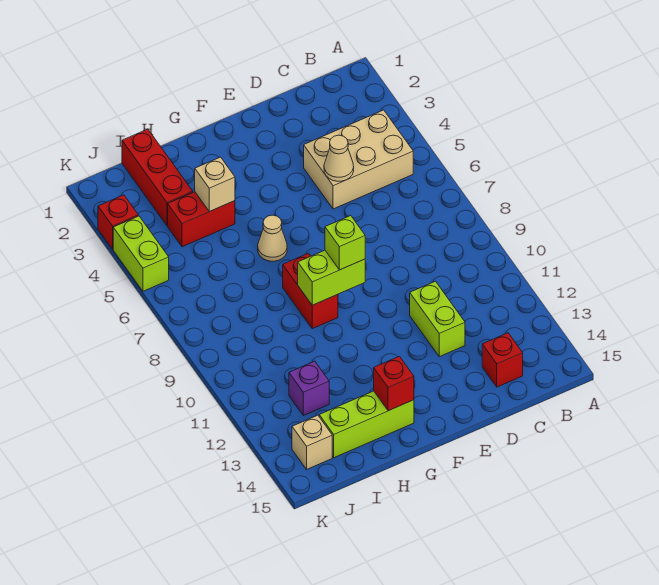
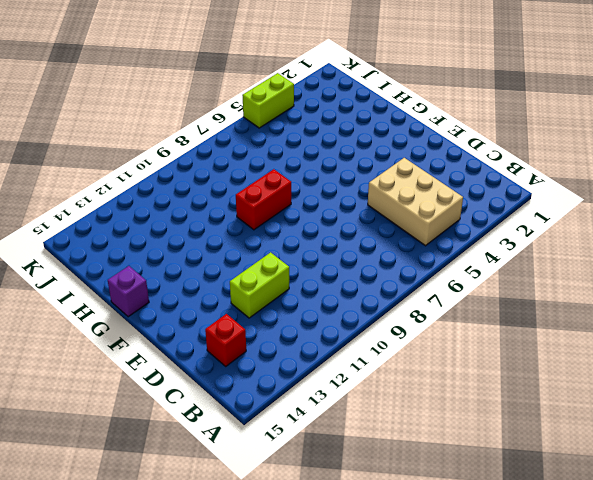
purple brick G15 level 1 -> purple brick I12 level 1
none -> tan cone G6 level 1
none -> lime brick G14:I14 level 1
none -> red brick H4:I4 level 1

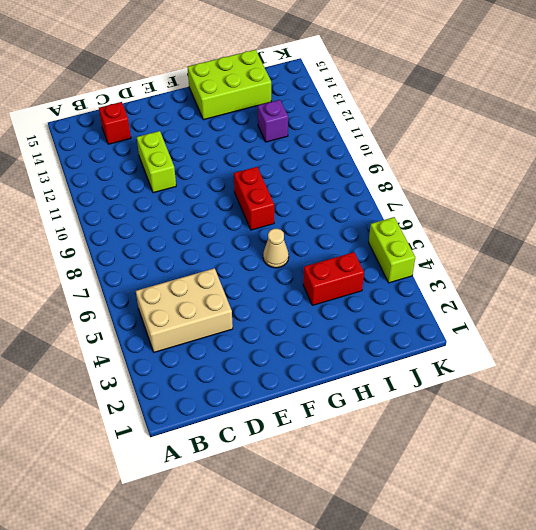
lime brick G14:I15 level 1 -> lime brick G14:I14 level 1
none -> red brick I1:I3 level 1
none -> tan brick J14 level 1
none -> red brick K3 level 1

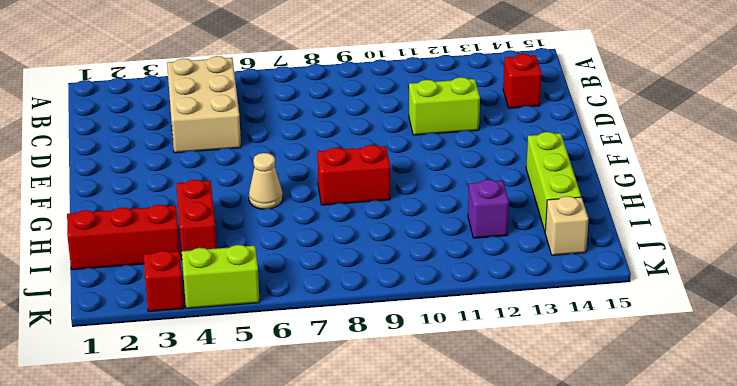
none -> tan cone D5 level 2
none -> lime brick F9:G9 level 2
none -> red brick G14 level 2

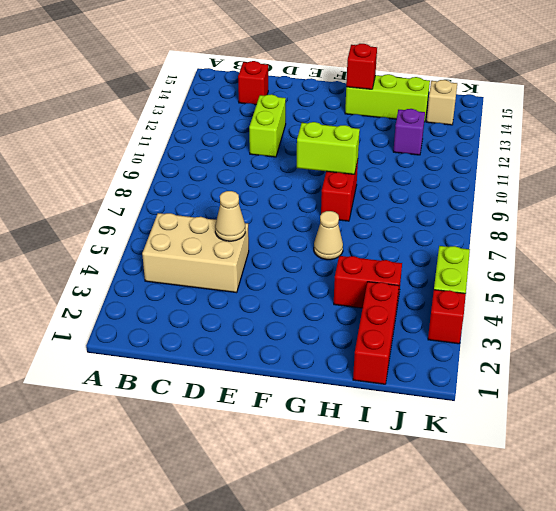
none -> tan brick H4 level 2
none -> lime brick F9 level 3

